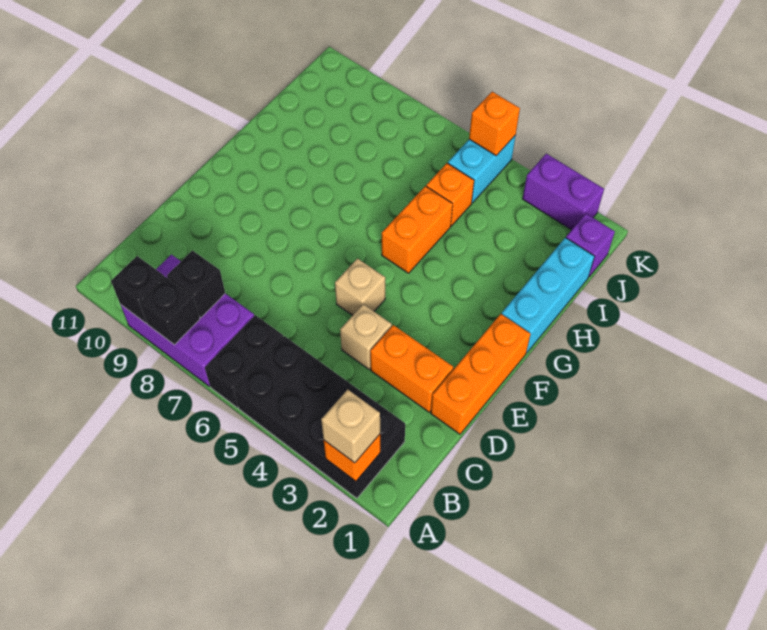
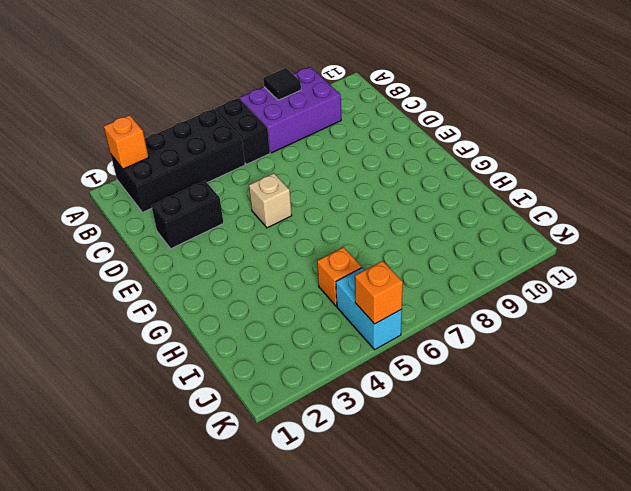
black tile A8 level 2 -> black brick A8 level 2
black brick D2:D3 level 1 -> orange brick D2:D3 level 1
none -> orange brick D1:F1 level 1
none -> tan brick D4 level 1
none -> cyan brick G1:I1 level 1

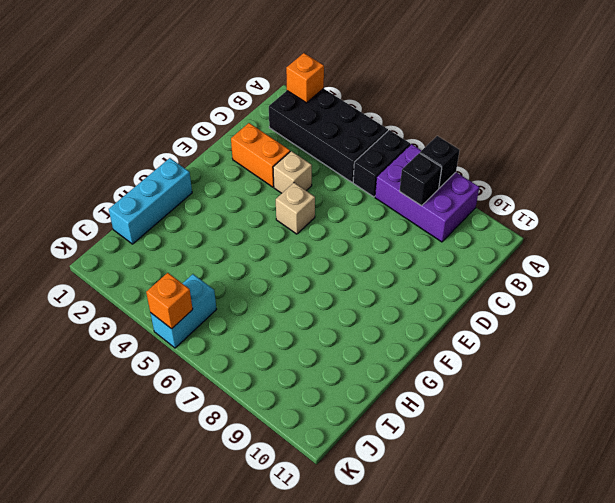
none -> orange brick D1:F1 level 1
none -> orange brick G5:H5 level 1
none -> orange brick I5 level 1

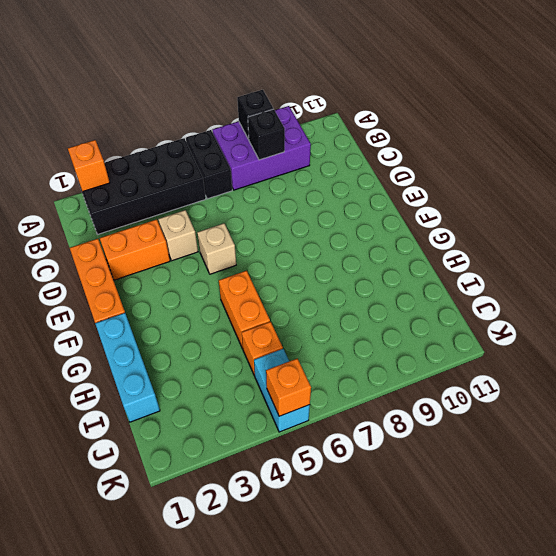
none -> purple brick J1 level 1
none -> purple brick K2:K3 level 1
none -> black brick A9 level 2

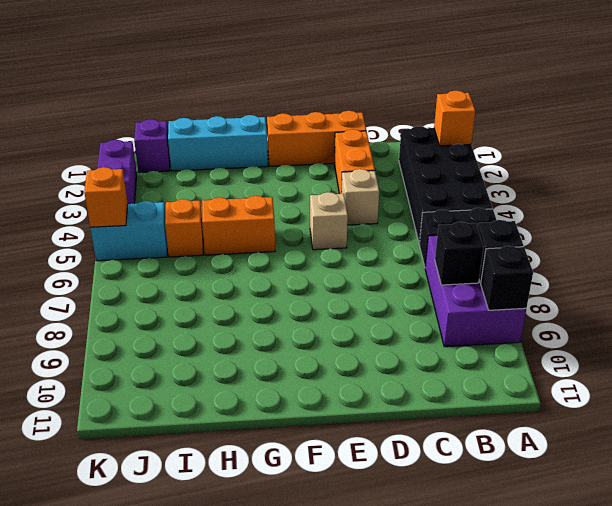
none -> tan brick A2 level 3

